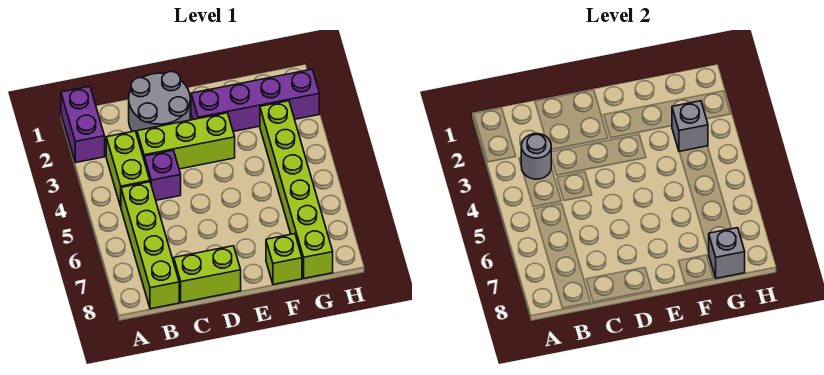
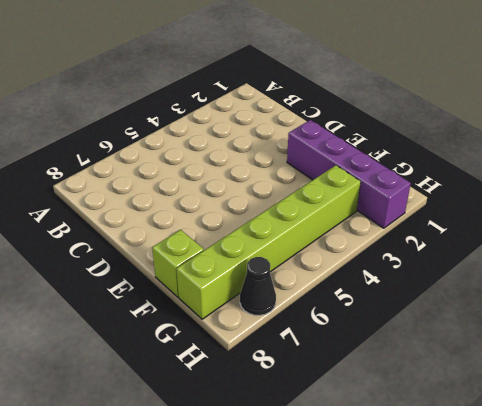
black cone H7 level 1 -> none
none -> purple brick A1:A2 level 1
none -> lime brick B3:B4 level 1
none -> lime brick B5:B8 level 1

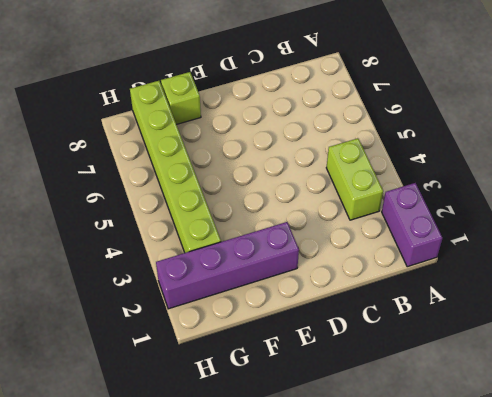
none -> lime brick B5:B8 level 1
none -> grey round brick C1:D2 level 1
none -> lime brick C3:E3 level 1

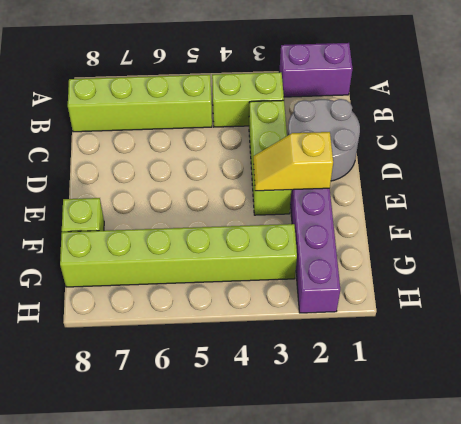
yellow slope E2:E3 level 2 top 2 -> none
none -> purple brick C4 level 1
none -> lime brick C8:D8 level 1
none -> grey round brick B3 level 2

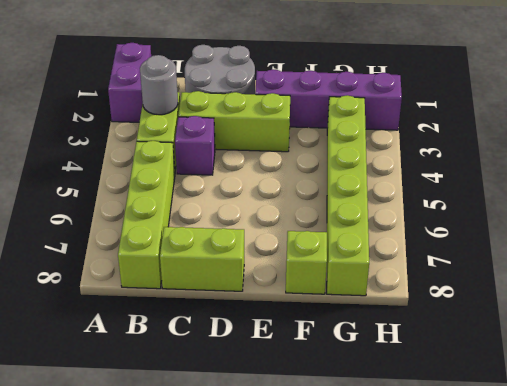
none -> grey brick G3 level 2
none -> grey brick G8 level 2

